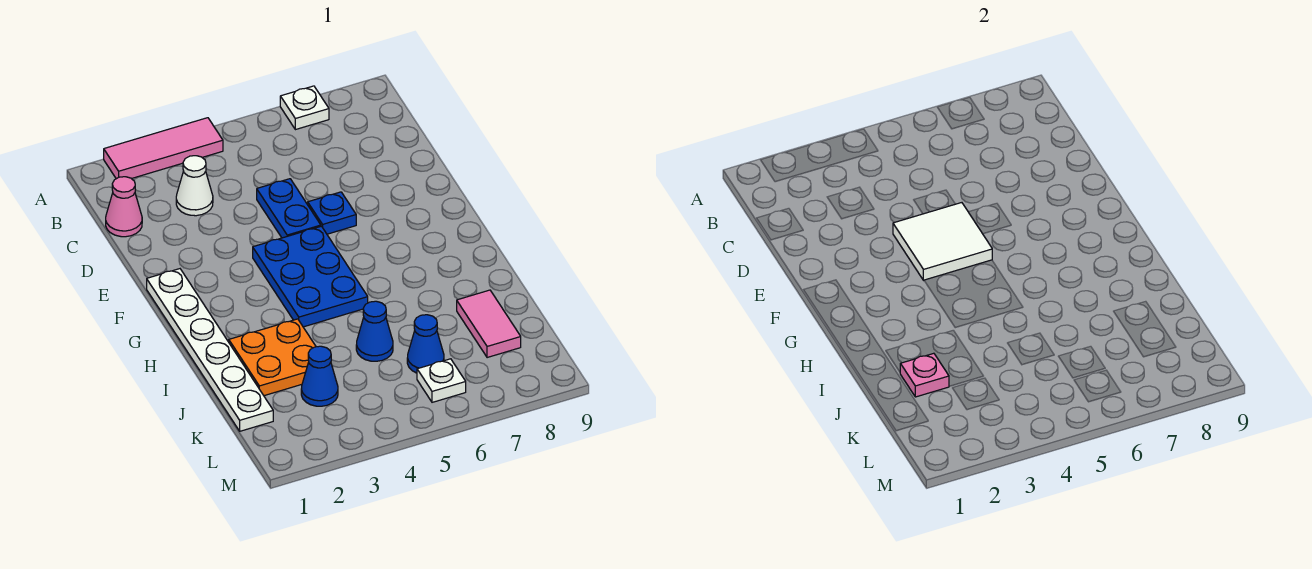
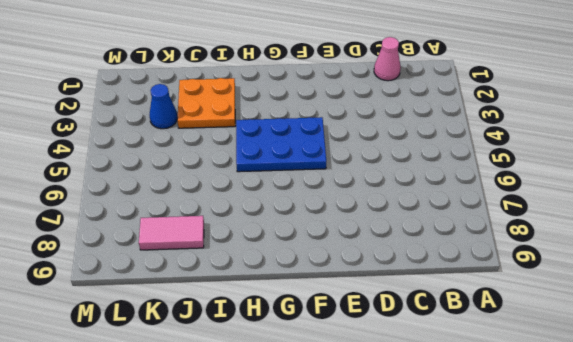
none -> pink tile A2:A4 level 1
none -> white plate A7 level 1
none -> white cone C3 level 1

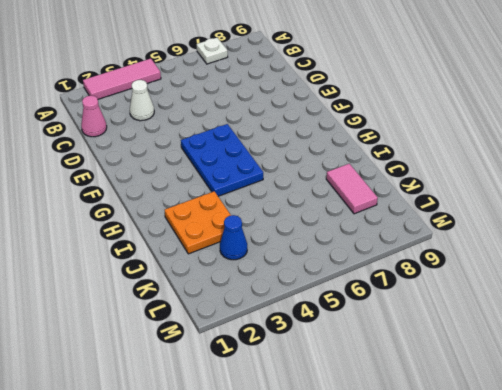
none -> blue plate D5:E5 level 1
none -> blue plate E6 level 1
none -> white plate F1:K1 level 1

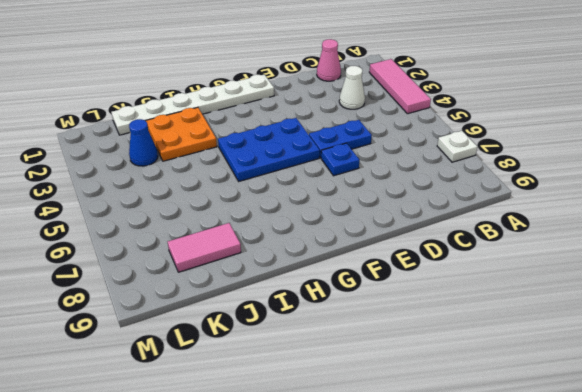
none -> blue cone J5 level 1
none -> blue cone K6 level 1
none -> white plate L6 level 1

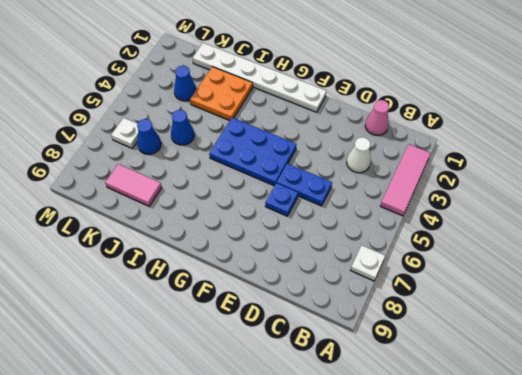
none -> white tile E4:F5 level 2
none -> pink plate J2 level 2

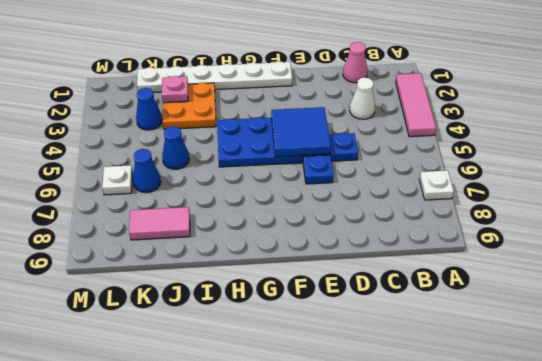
blue tile E4:F5 level 2 -> white tile E4:F5 level 2

